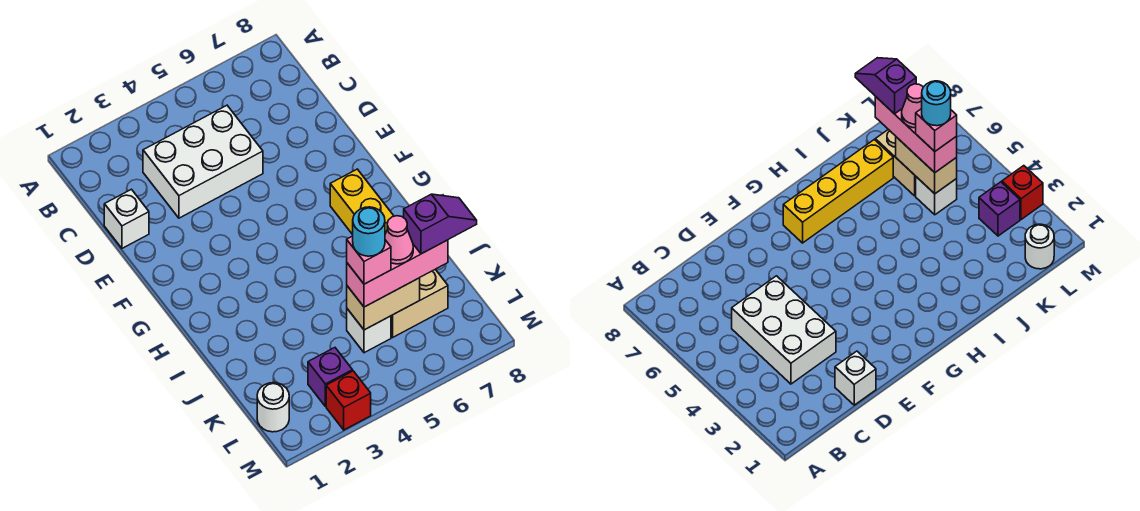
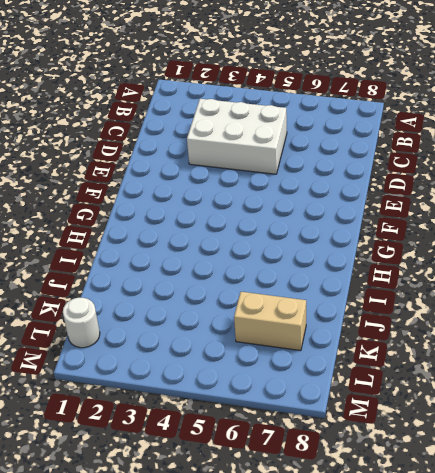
none -> white brick D1 level 1
none -> yellow brick G7:J7 level 1
none -> white brick K5 level 1

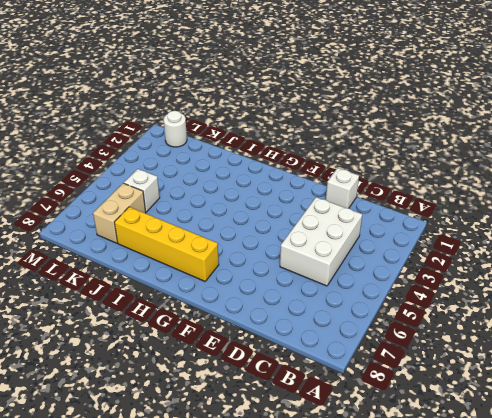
none -> purple brick L3 level 1
none -> red brick M3 level 1
none -> tan brick K5:K6 level 2

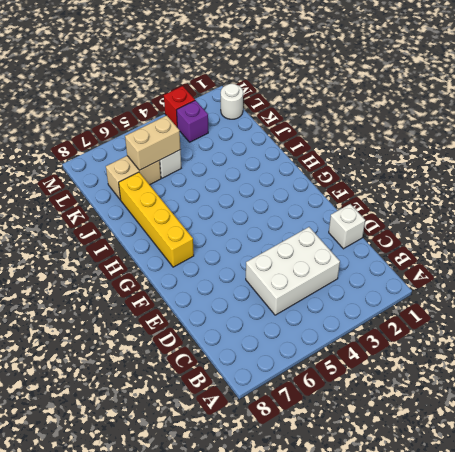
none -> pink brick K5:K7 level 3
none -> pink brick K5 level 4
none -> pink cone K6 level 4

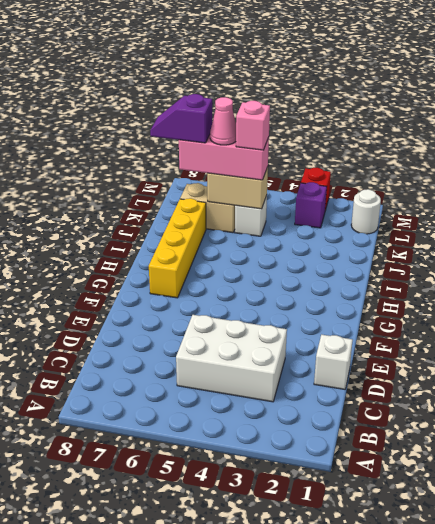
none -> cyan round brick K5 level 5

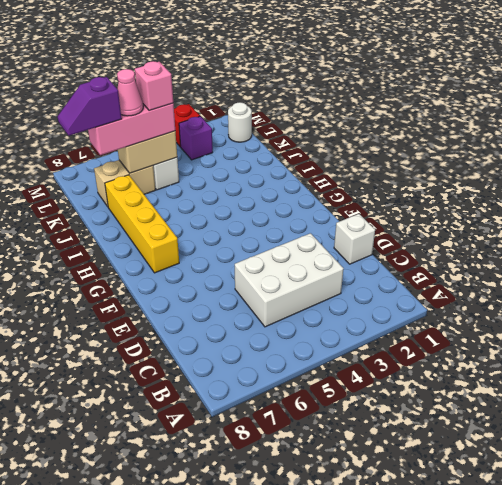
none -> cyan round brick K5 level 5

